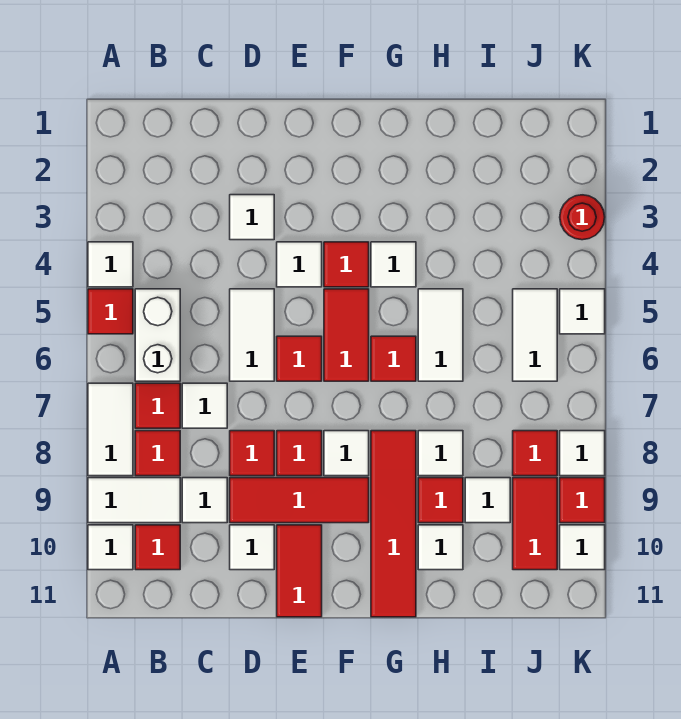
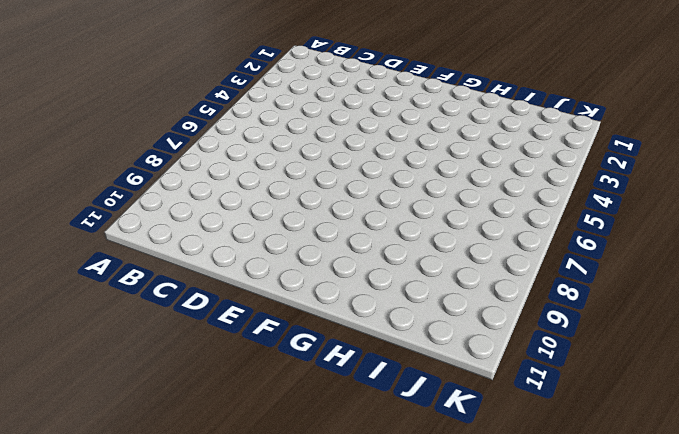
none -> white tile A4 level 1
none -> red tile A5 level 1
none -> white tile A7:A8 level 1
none -> white tile A9:B9 level 1

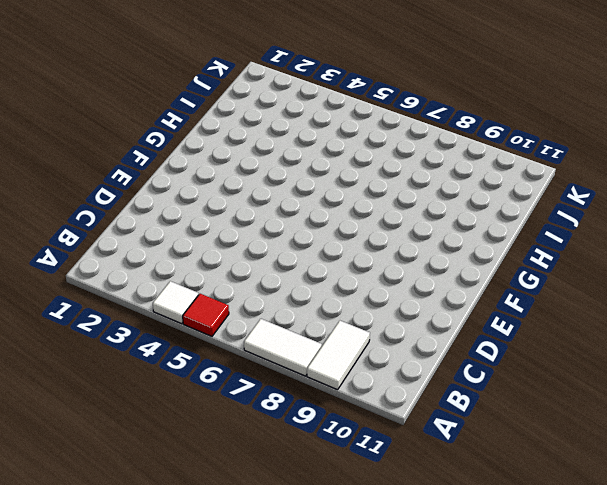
none -> white tile A10 level 1
none -> white brick B5:B6 level 1
none -> red tile B7 level 1
none -> red tile B8 level 1

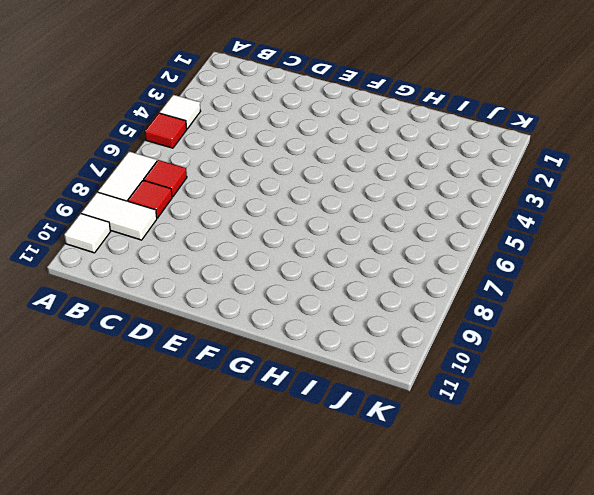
none -> white brick B5:B6 level 1
none -> red tile B10 level 1
none -> white tile C7 level 1
none -> white tile C9 level 1

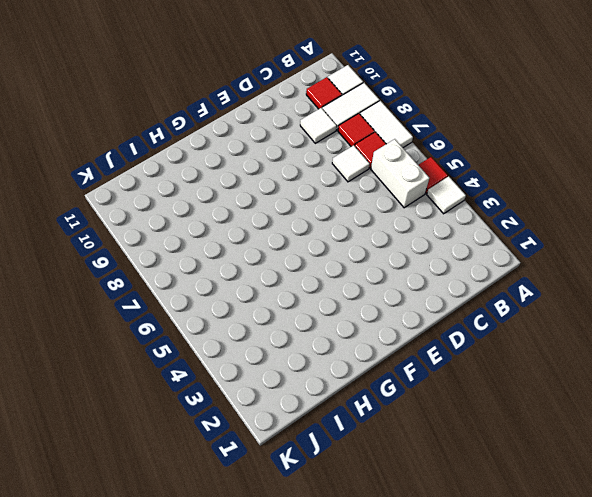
none -> white tile D3 level 1
none -> white tile D5:D6 level 1
none -> red tile D8 level 1
none -> red tile D9:F9 level 1

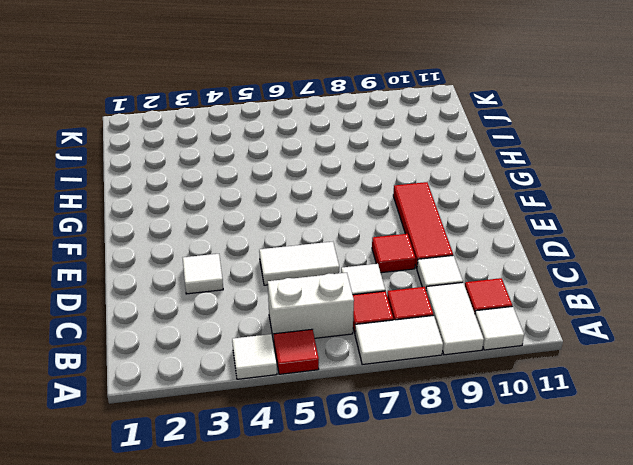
none -> white tile D10 level 1
none -> white tile E4 level 1
none -> red tile E6 level 1
none -> red tile E8 level 1

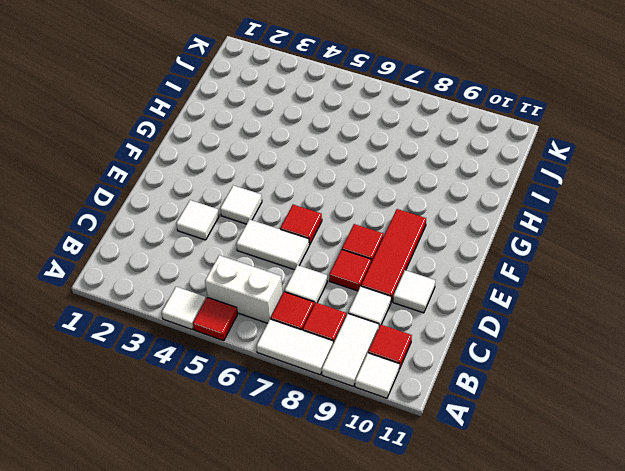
none -> red tile E10:E11 level 1
none -> red tile F4 level 1
none -> red tile F5:F6 level 1
none -> white tile F8 level 1

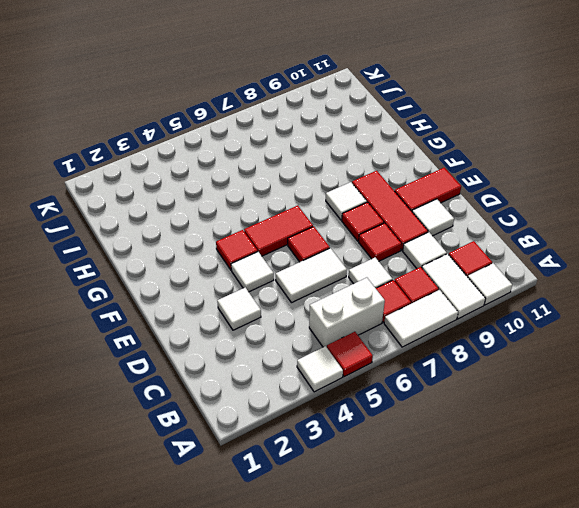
none -> white tile G4 level 1
none -> red tile G6 level 1
none -> red tile G8:G11 level 1
none -> white tile H5:H6 level 1

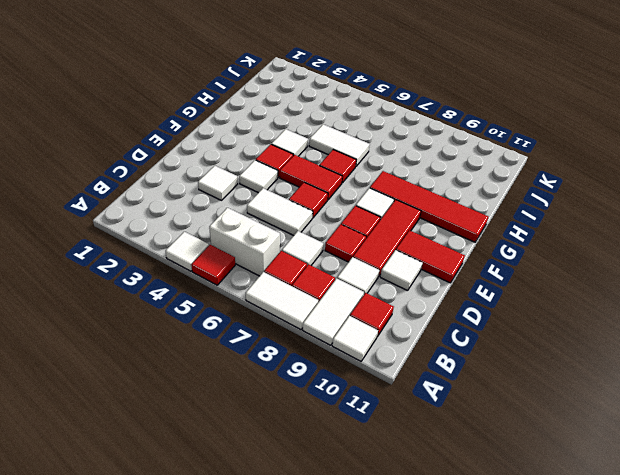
none -> white tile H8 level 1
none -> red tile H9 level 1
none -> white tile H10 level 1
none -> white tile I9 level 1

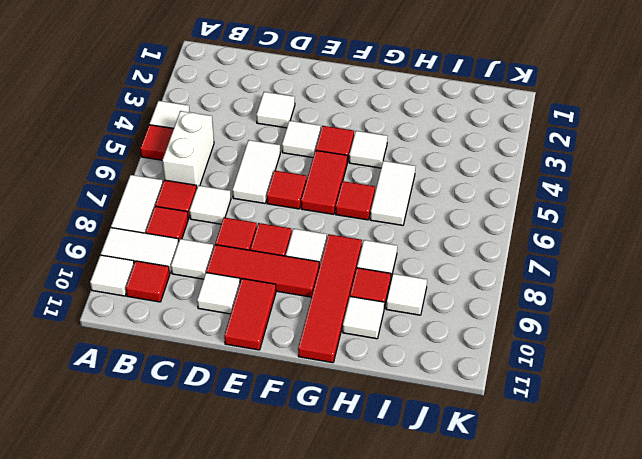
none -> white tile J5:J6 level 1
none -> red tile J8 level 1
none -> red tile J9:J10 level 1
none -> red round brick K3 level 1

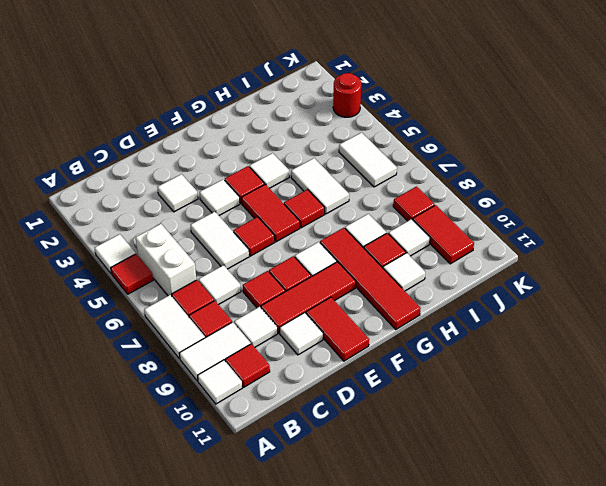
none -> white tile K5 level 1
none -> white tile K8 level 1
none -> red tile K9 level 1
none -> white tile K10 level 1

